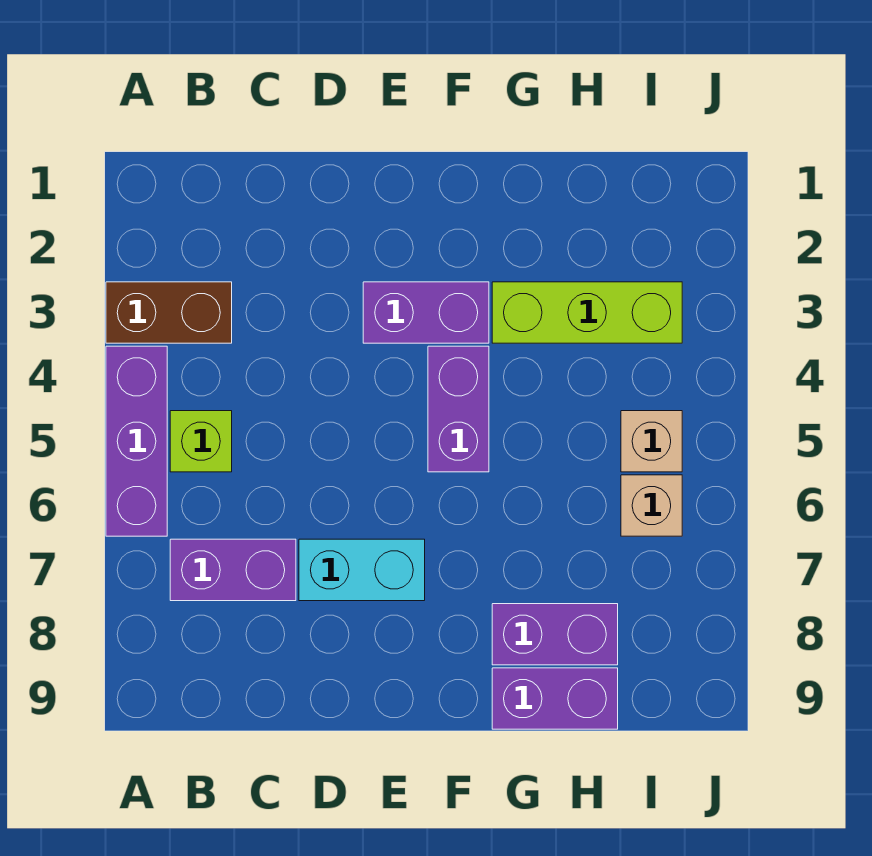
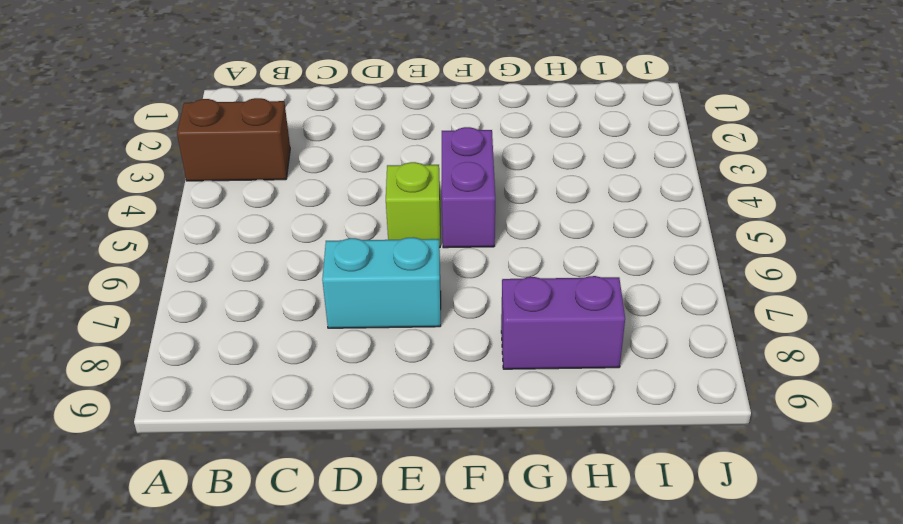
lime brick E5 level 1 -> lime brick B5 level 1
none -> purple brick A4:A6 level 1
none -> purple brick B7:C7 level 1
none -> purple brick E3:F3 level 1

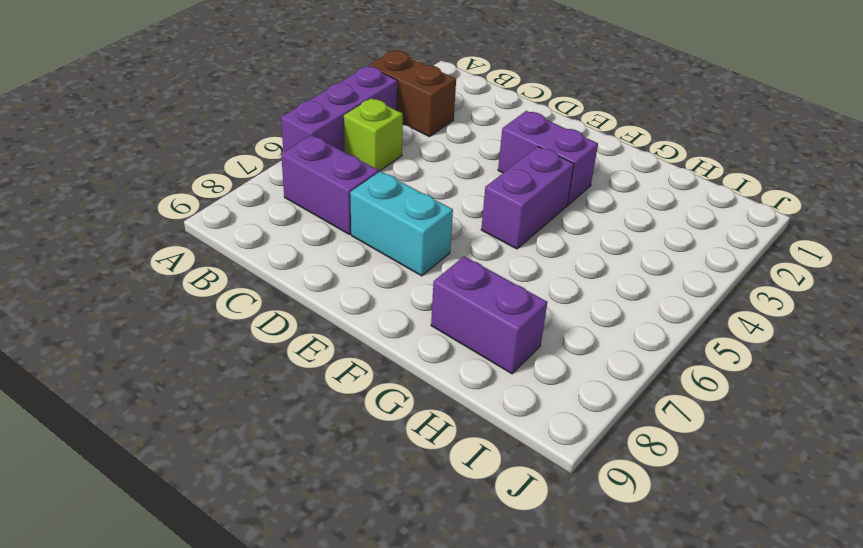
none -> lime brick G3:I3 level 1
none -> purple brick G9:H9 level 1
none -> tan brick I5 level 1

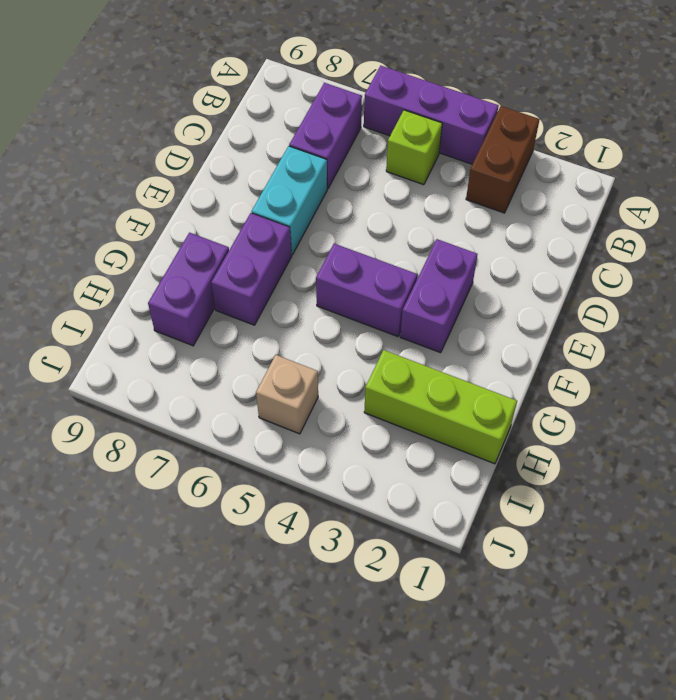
purple brick F7:G7 level 1 -> purple brick G9:H9 level 1
lime brick H1:H3 level 1 -> lime brick G3:I3 level 1
none -> tan brick I6 level 1

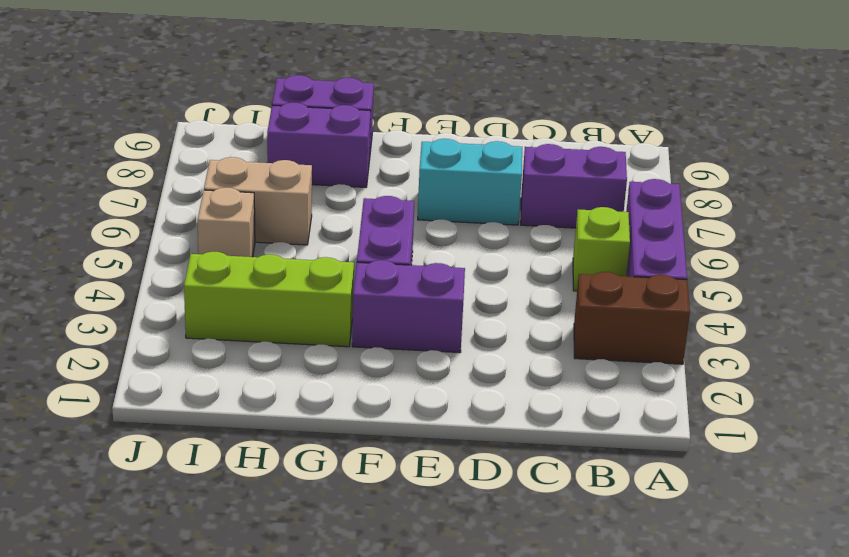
tan brick H6:I6 level 1 -> tan brick I6 level 1

